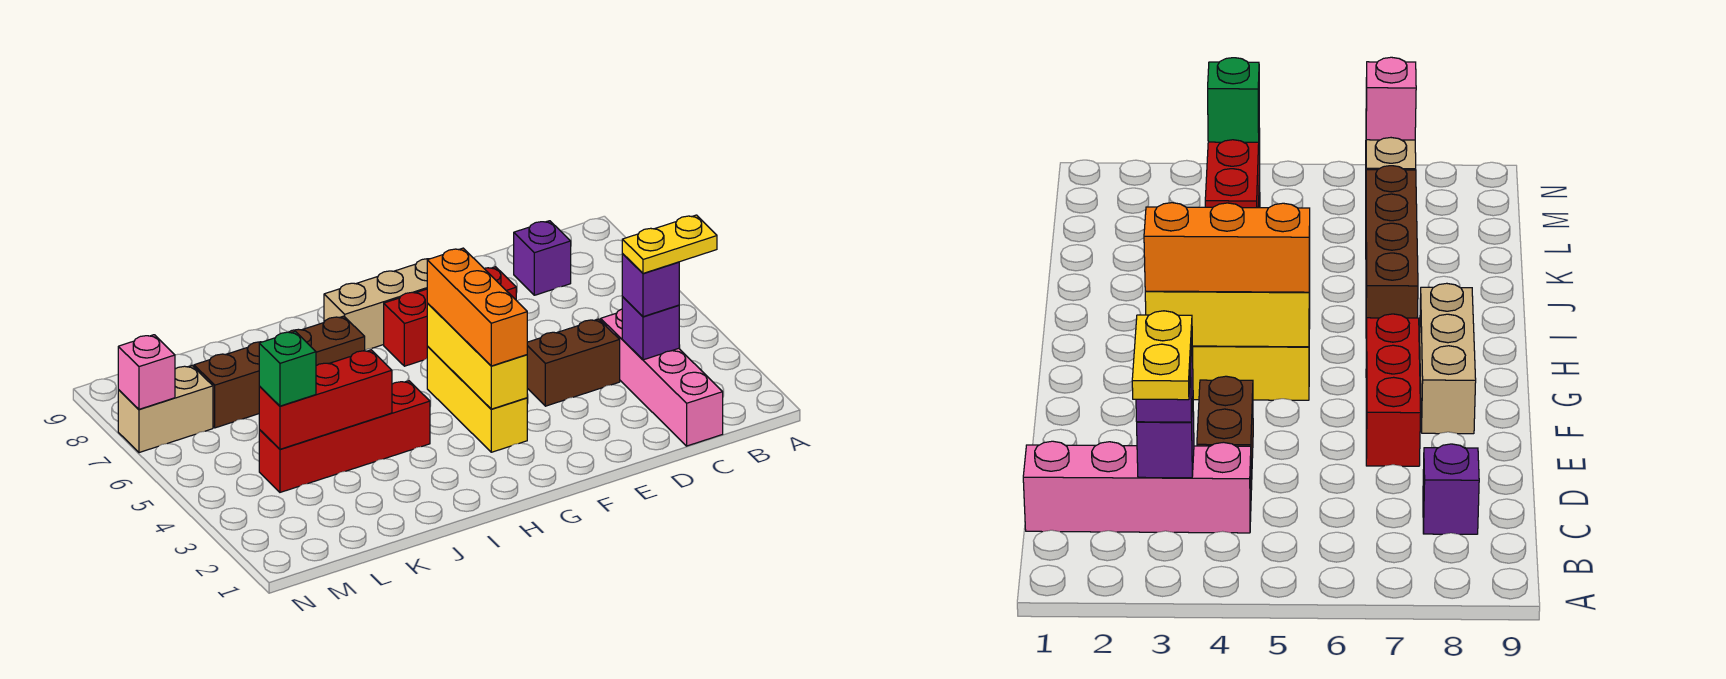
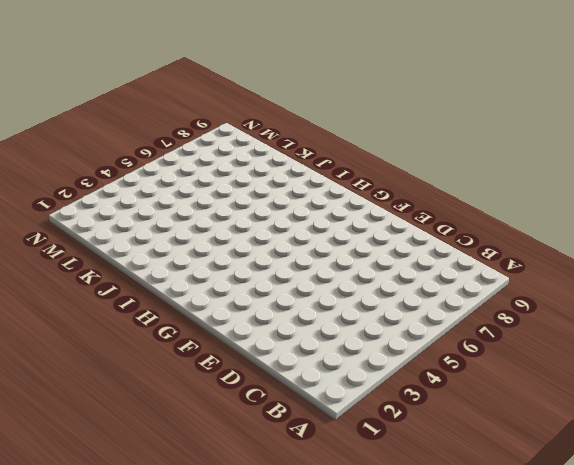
none -> pink brick C1:C4 level 1
none -> purple brick C8 level 1
none -> brown brick D4:E4 level 1

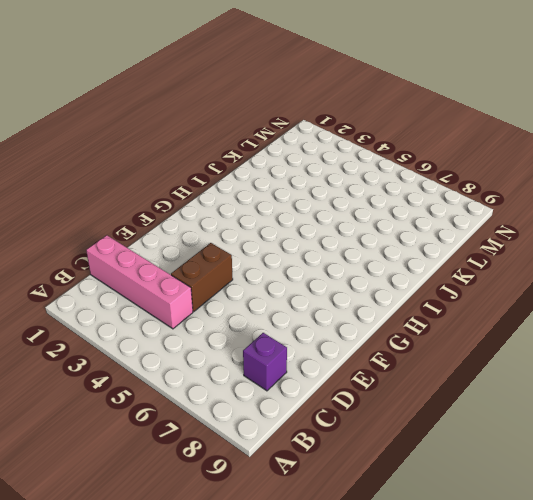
none -> red brick E7:G7 level 1
none -> tan brick F8:H8 level 1
none -> yellow brick G3:G5 level 1

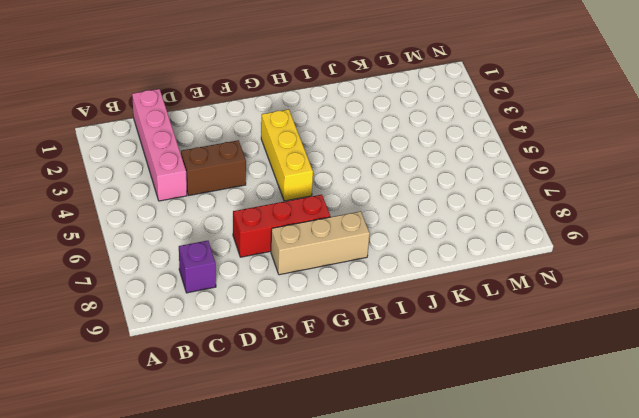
none -> red brick I4:L4 level 1
none -> brown brick I7:L7 level 1
none -> tan brick M7:N7 level 1

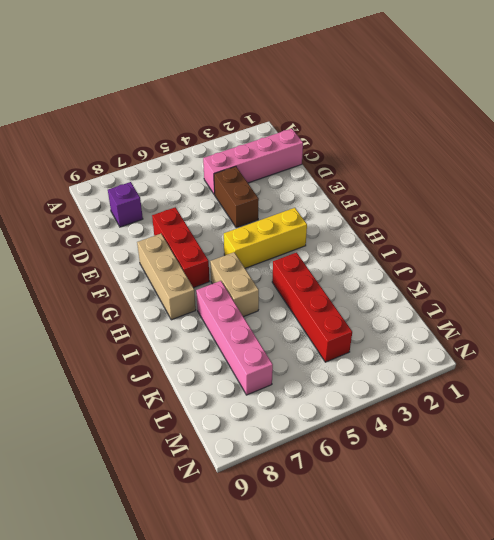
tan brick H6:I6 level 1 -> tan brick M7:N7 level 1
pink brick I7:L7 level 1 -> brown brick I7:L7 level 1
none -> purple brick C3 level 2
none -> yellow brick G3:G5 level 2
none -> red brick J4:L4 level 2

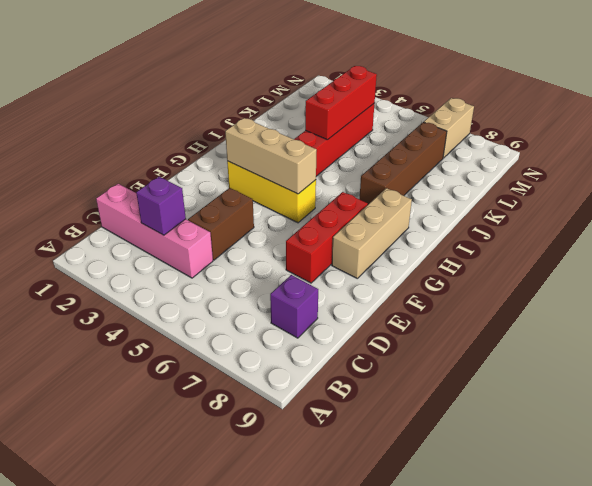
tan brick G3:G5 level 2 -> yellow brick G3:G5 level 2
none -> pink brick N7 level 2
none -> purple brick C3 level 3
none -> orange brick G3:G5 level 3

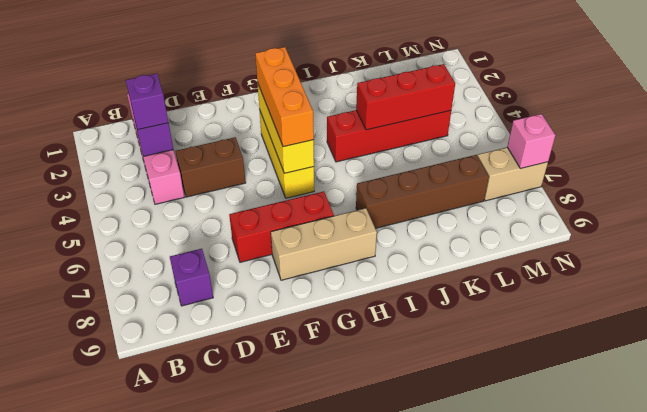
none -> green brick L4 level 3
none -> yellow plate B3:C3 level 4

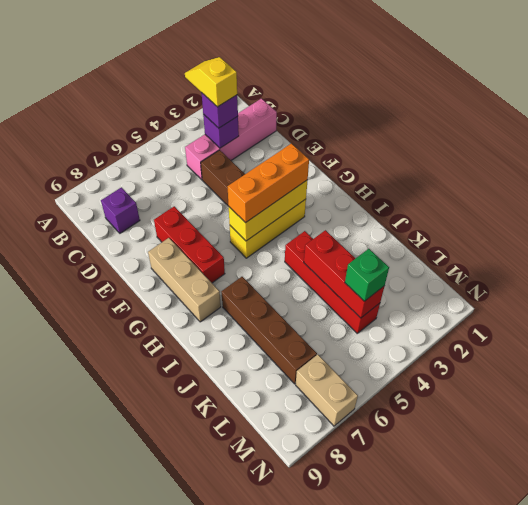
yellow slope B3:C3 level 4 top C -> yellow plate B3:C3 level 4
none -> pink brick N7 level 2

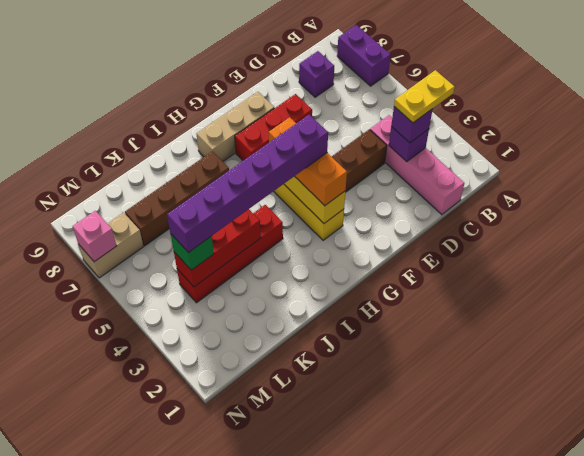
purple brick A7:A8 level 1 -> none
purple brick G4:L4 level 4 -> none

